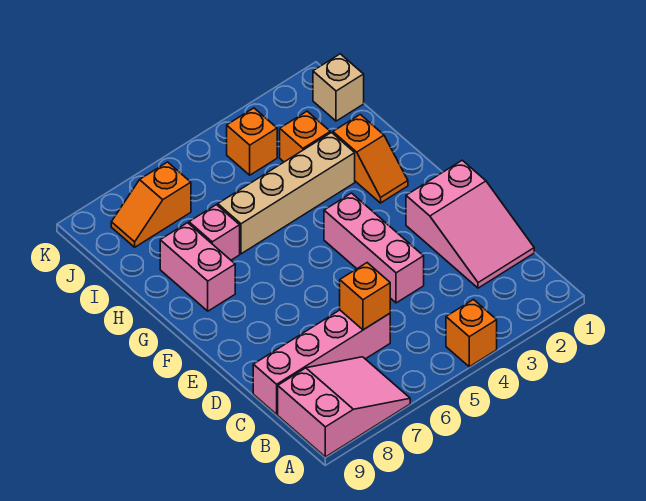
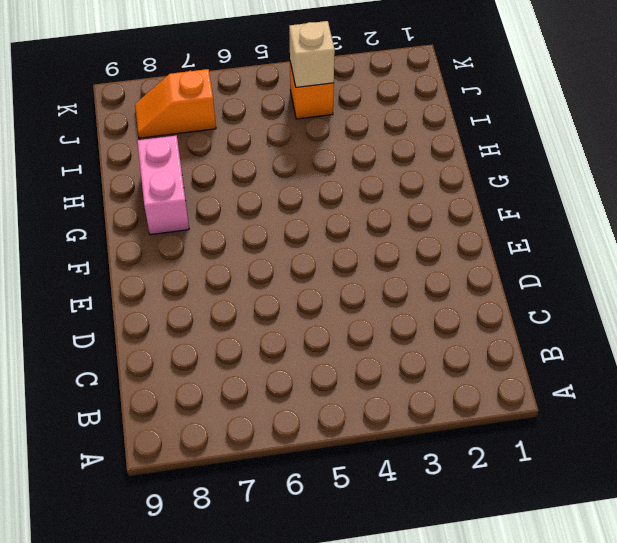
tan brick J4 level 2 -> tan brick J1 level 1
none -> orange brick A4 level 1
none -> pink slope A7:B9 level 1 top 9
none -> pink slope C1:E2 level 1 top E

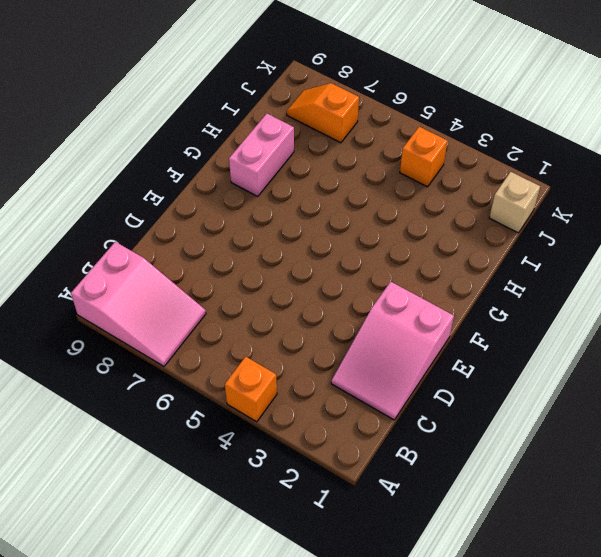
none -> pink brick C6:C9 level 1
none -> pink brick D4:F4 level 1
none -> orange slope G2:H2 level 1 top H

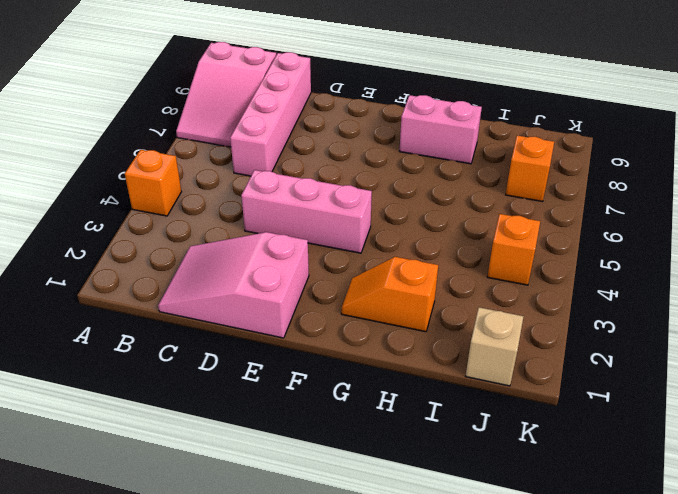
none -> tan brick H3:H6 level 1
none -> pink brick H7 level 1
none -> orange brick I3 level 1

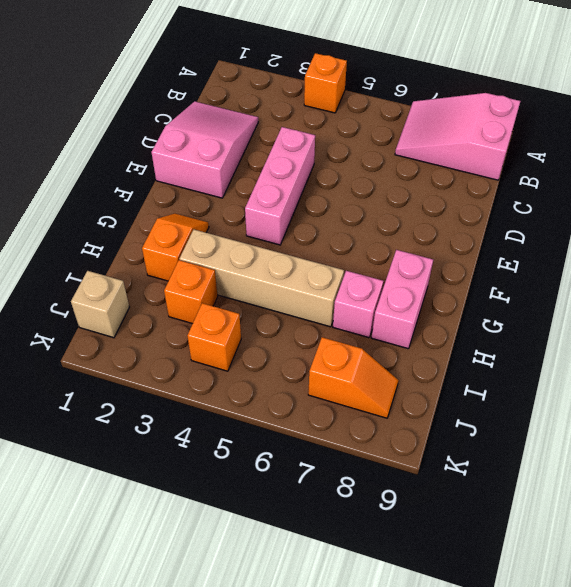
none -> pink brick C6:C9 level 1
none -> orange brick C6 level 2

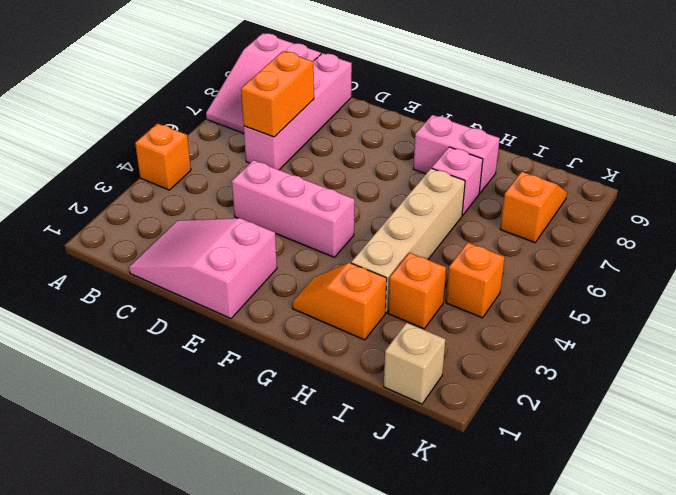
orange brick C6:C7 level 2 -> orange brick C6 level 2

